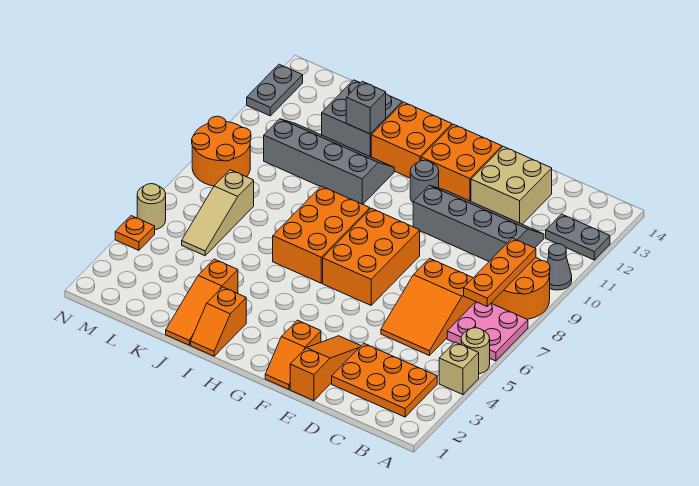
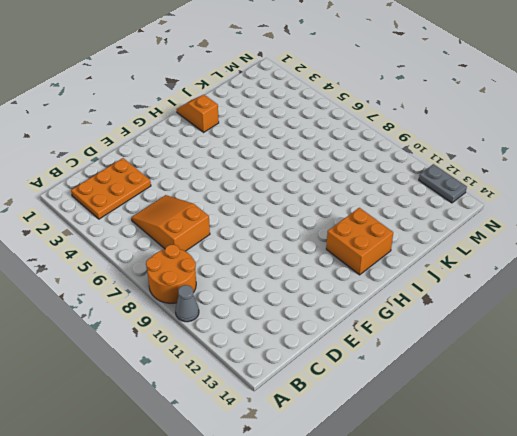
none -> tan brick A4 level 1
none -> tan round brick A5 level 1
none -> pink plate A6:B7 level 1

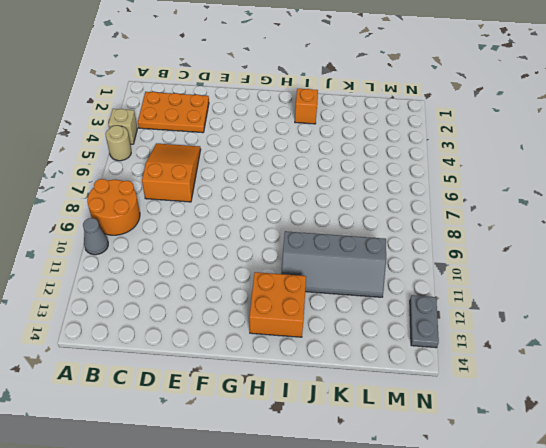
none -> pink plate A6:B7 level 1
none -> grey plate A12:B12 level 1
none -> grey slope C10:F11 level 1 top 10

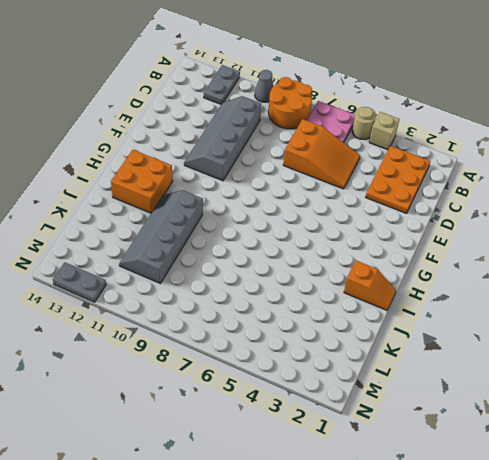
none -> tan brick D12:E13 level 1
none -> orange slope E1:E3 level 1 top 1
none -> orange slope F1:F2 level 1 top 2

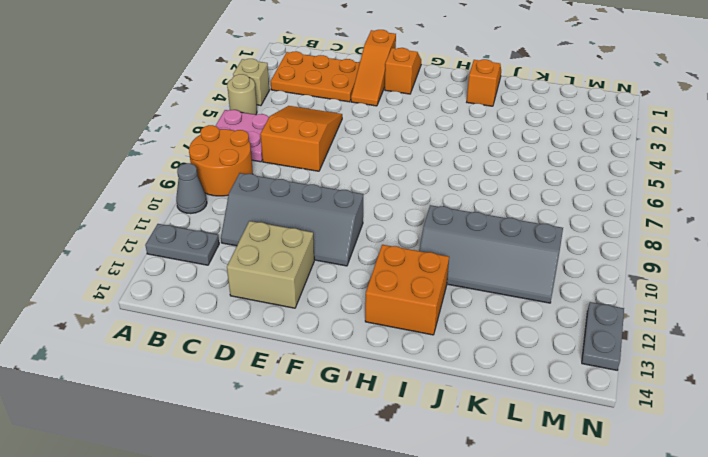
none -> orange brick F6:G8 level 1
none -> orange brick F12:G13 level 1
none -> grey round brick G11 level 1

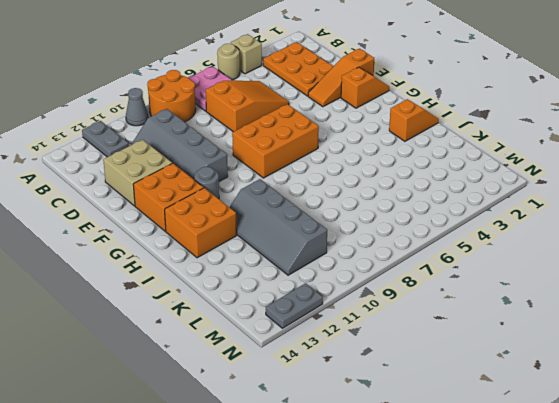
none -> orange brick H6:I8 level 1
none -> orange slope J1:J3 level 1 top 3
none -> grey brick J12:K13 level 1

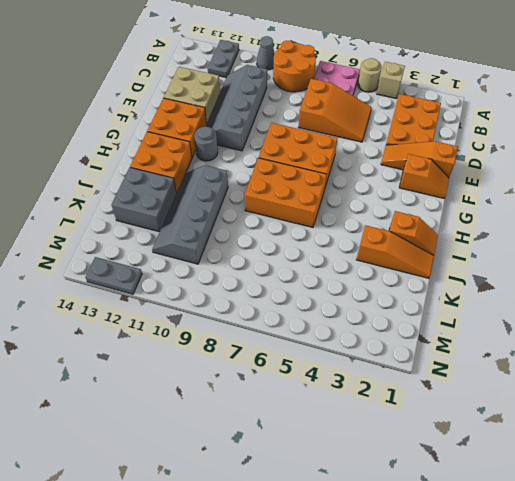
none -> tan slope L5:L7 level 1 top 7
none -> orange round brick M8:N9 level 1
none -> orange plate N4 level 1

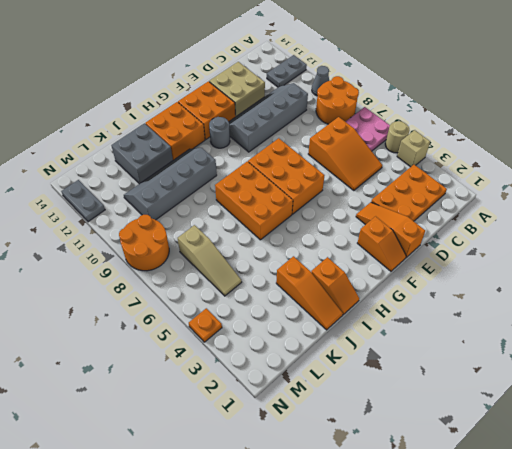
none -> tan round brick N5 level 1
none -> orange plate B7:B9 level 2
none -> grey brick J12 level 2

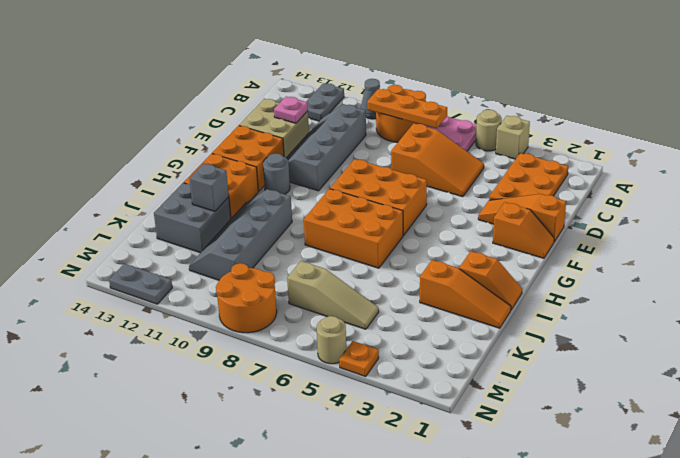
pink plate D12 level 2 -> none

